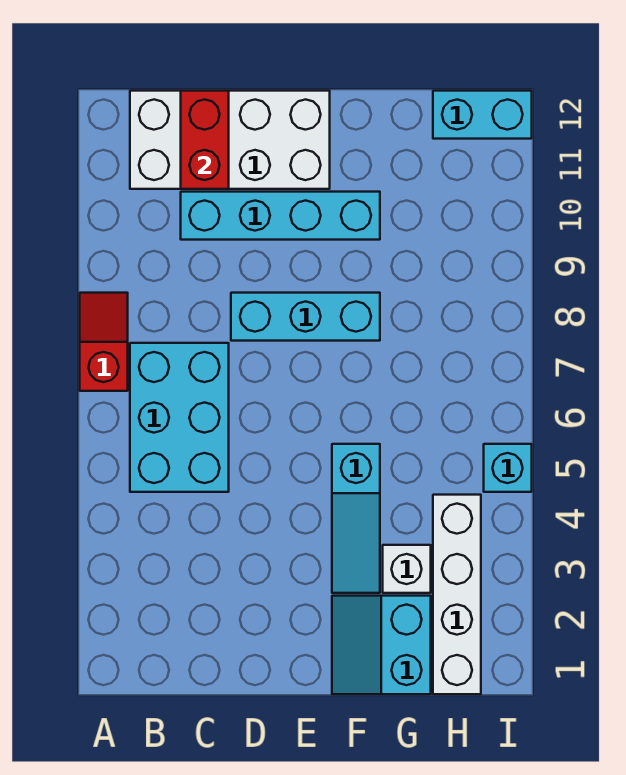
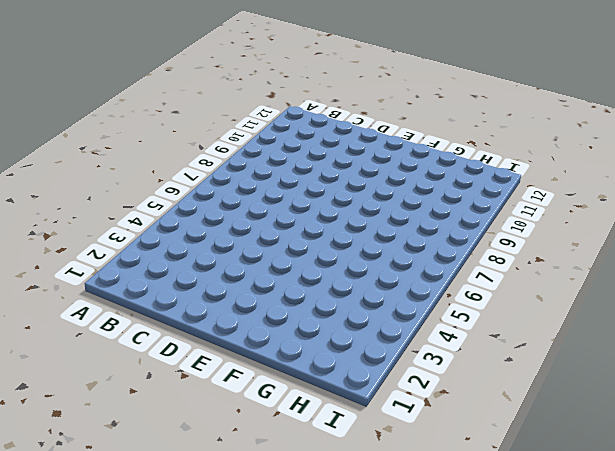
none -> red slope A7:A8 level 1 top 7
none -> cyan brick B5:C7 level 1
none -> white brick B11:E12 level 1

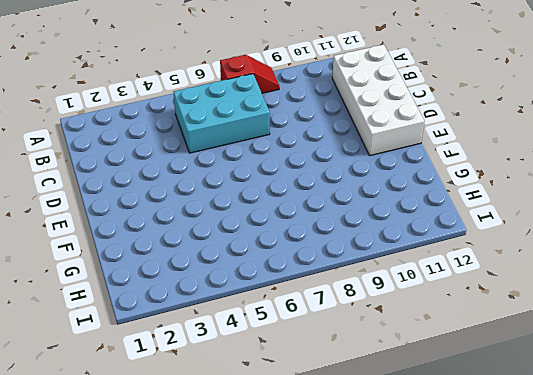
none -> cyan brick C10:F10 level 1
none -> cyan brick D8:F8 level 1
none -> cyan slope F1:G2 level 1 top G

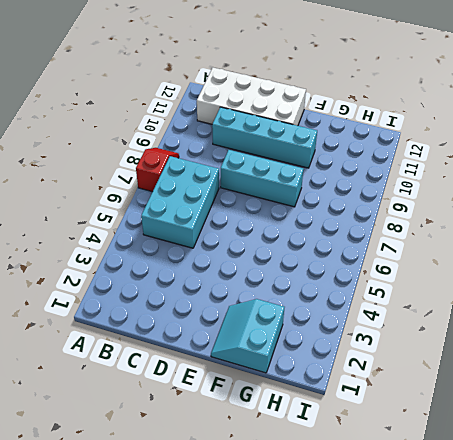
none -> cyan slope F3:F5 level 1 top 5
none -> white brick G3 level 1
none -> white brick H1:H4 level 1

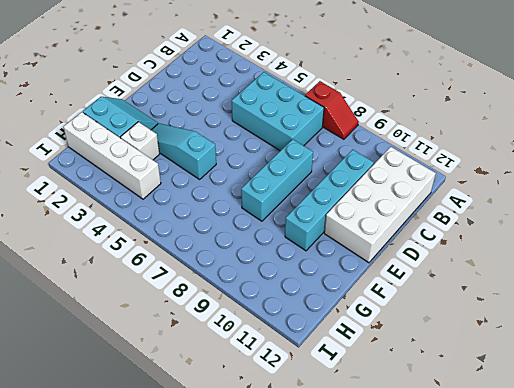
none -> cyan brick H12:I12 level 1
none -> cyan brick I5 level 1
none -> red brick C11:C12 level 2

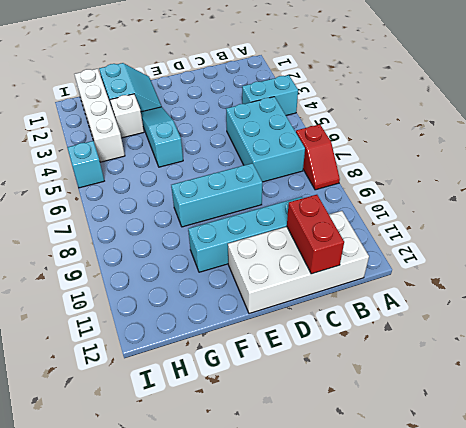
cyan brick A4:B4 level 1 -> cyan brick H12:I12 level 1

